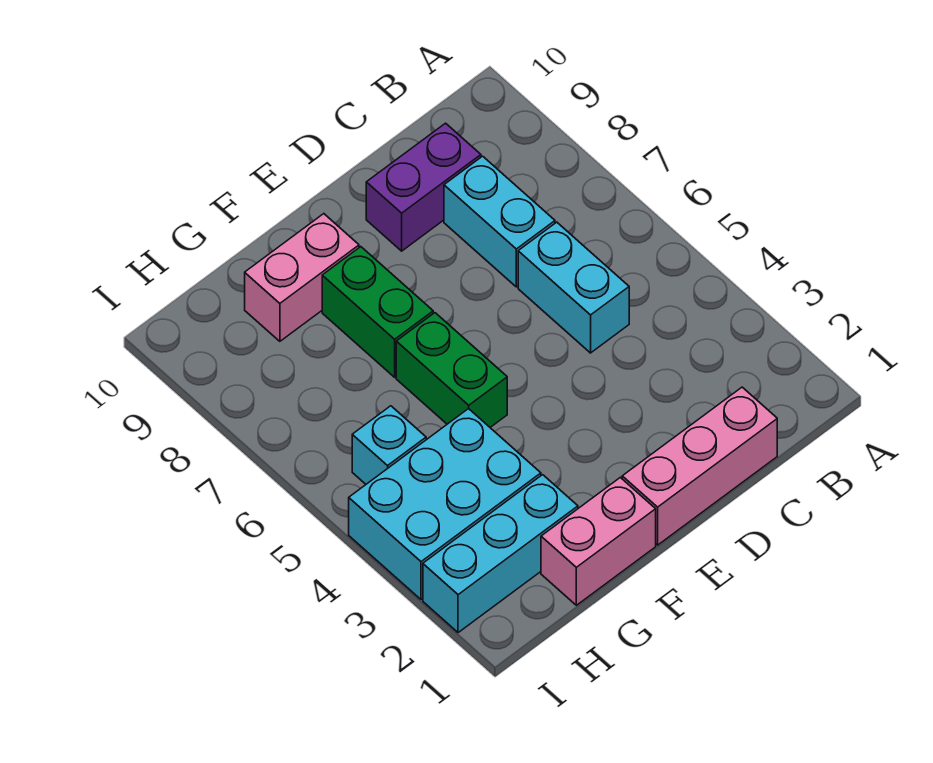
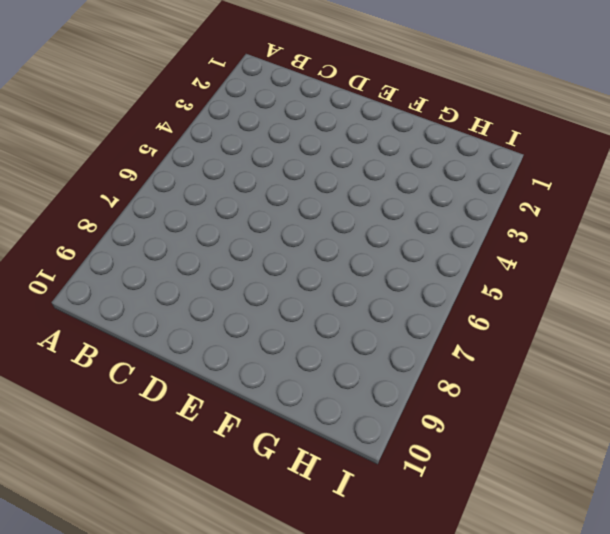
none -> pink brick C1:E1 level 1
none -> cyan brick C5:C6 level 1

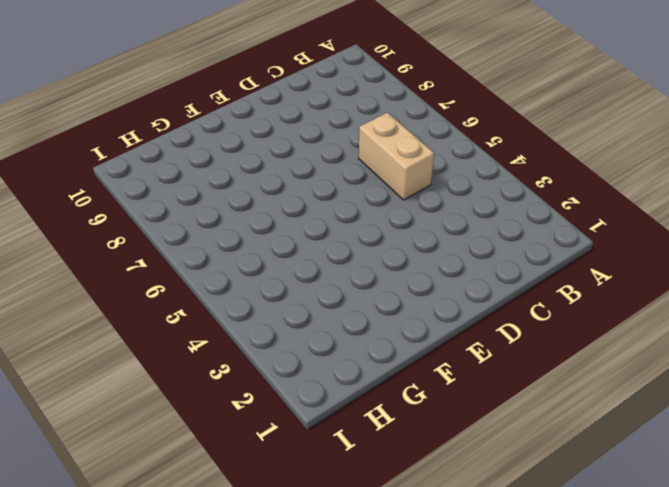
tan brick C5:C6 level 1 -> cyan brick C5:C6 level 1
none -> pink brick C1:E1 level 1
none -> cyan brick C7:C8 level 1

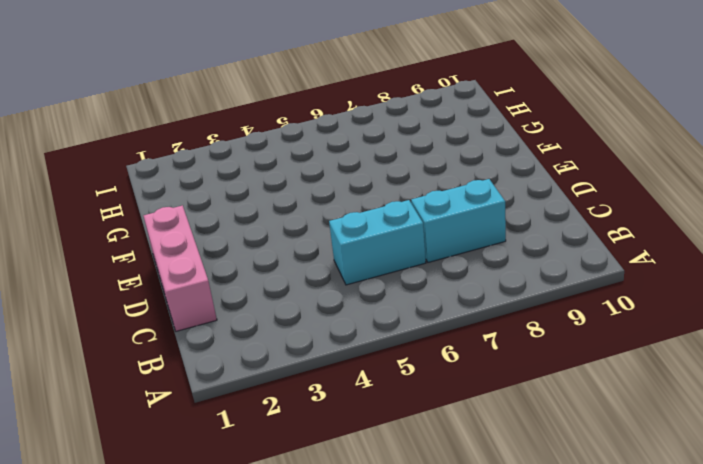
none -> purple brick C9:D9 level 1
none -> pink brick F1:G1 level 1

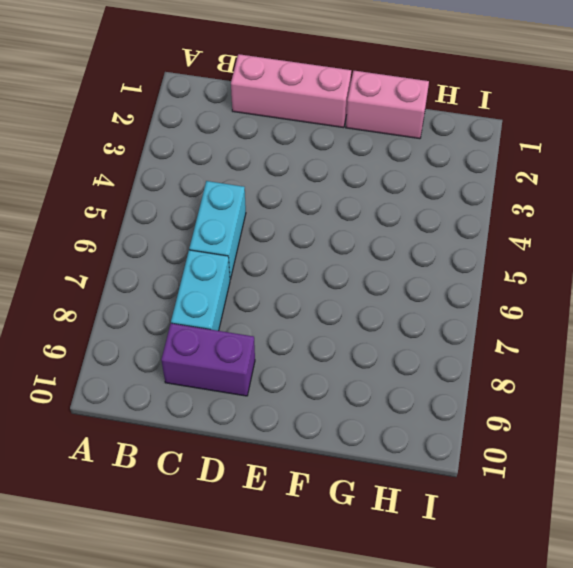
none -> green brick F5:F6 level 1
none -> green brick F7:F8 level 1

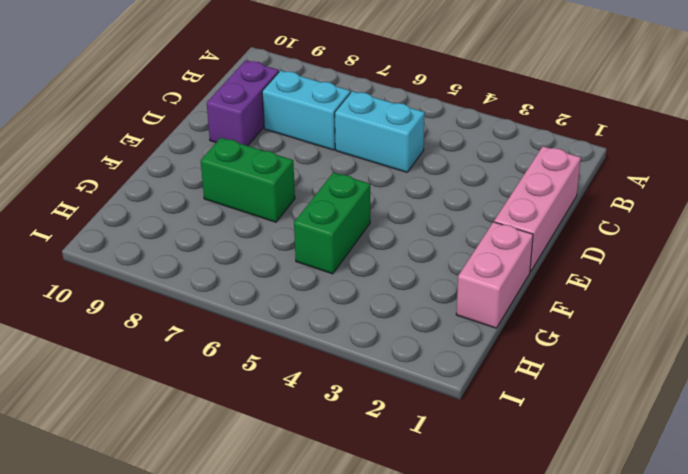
green brick F5:G5 level 1 -> green brick F5:F6 level 1
none -> pink brick F9:G9 level 1
none -> cyan brick G2:I2 level 1

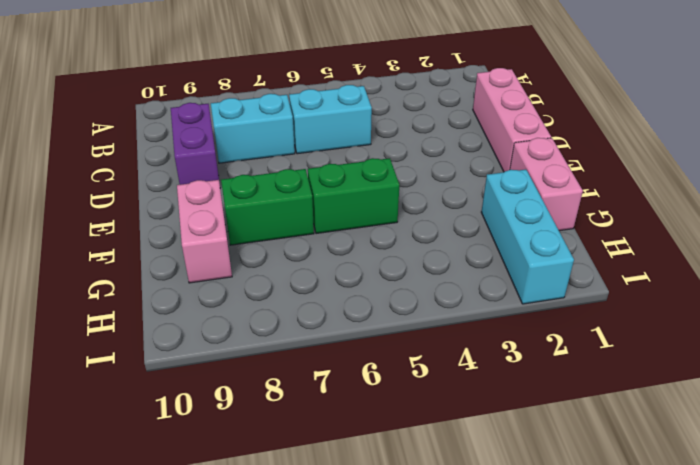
none -> cyan brick G3:I4 level 1
none -> cyan brick H5 level 1

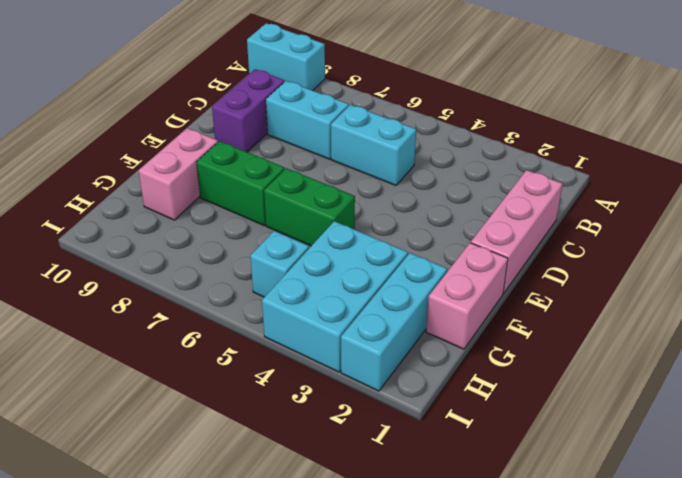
cyan brick A9:A10 level 1 -> none

